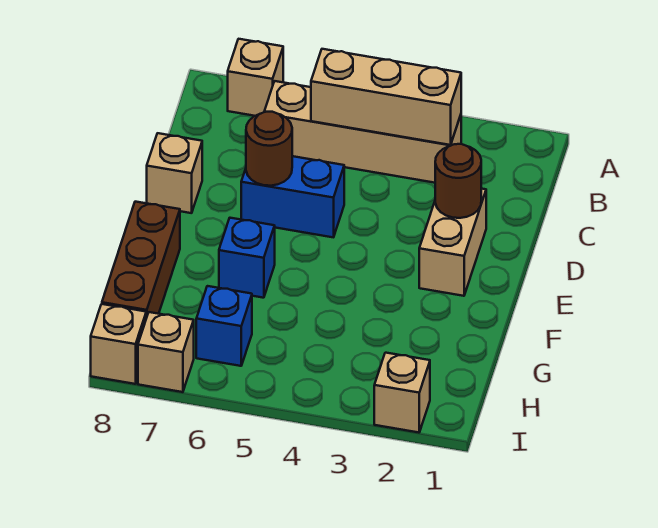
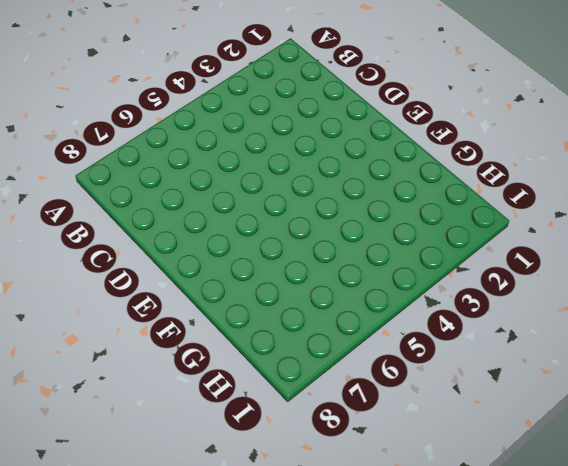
none -> tan brick A7 level 1
none -> tan brick B3:B6 level 1
none -> tan brick D2:E2 level 1

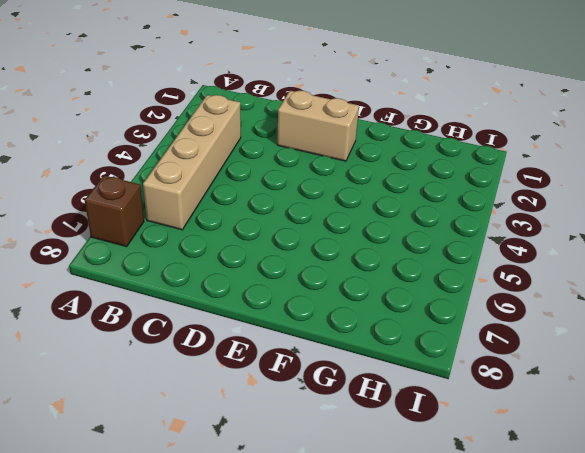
brown brick A7 level 1 -> tan brick A7 level 1
none -> blue brick D5:D6 level 1
none -> tan brick D8 level 1
none -> blue brick F6 level 1

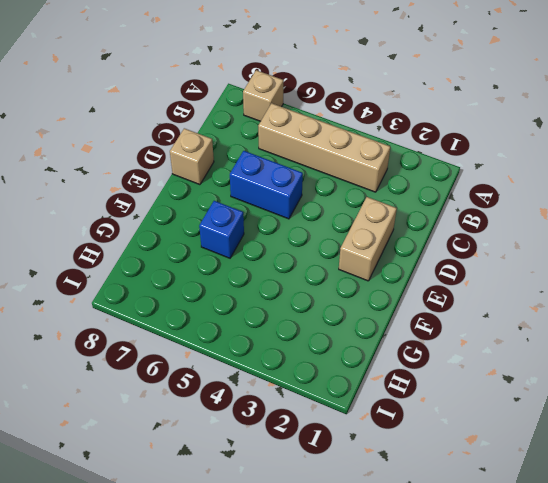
none -> brown brick F8:H8 level 1
none -> blue brick H6 level 1
none -> tan brick I2 level 1

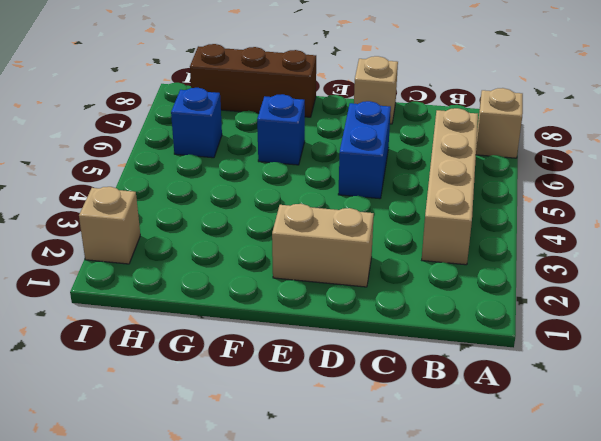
none -> tan brick I7 level 1
none -> tan brick I8 level 1
none -> tan brick B3:B5 level 2

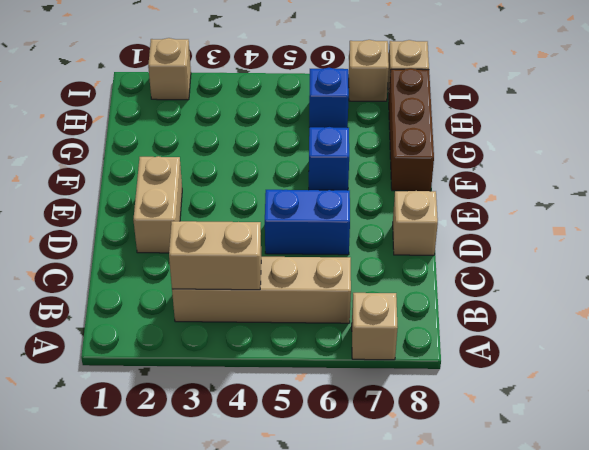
tan brick B3:B4 level 2 -> tan brick B3:B5 level 2
none -> brown round brick D2 level 2
none -> brown round brick D6 level 2

